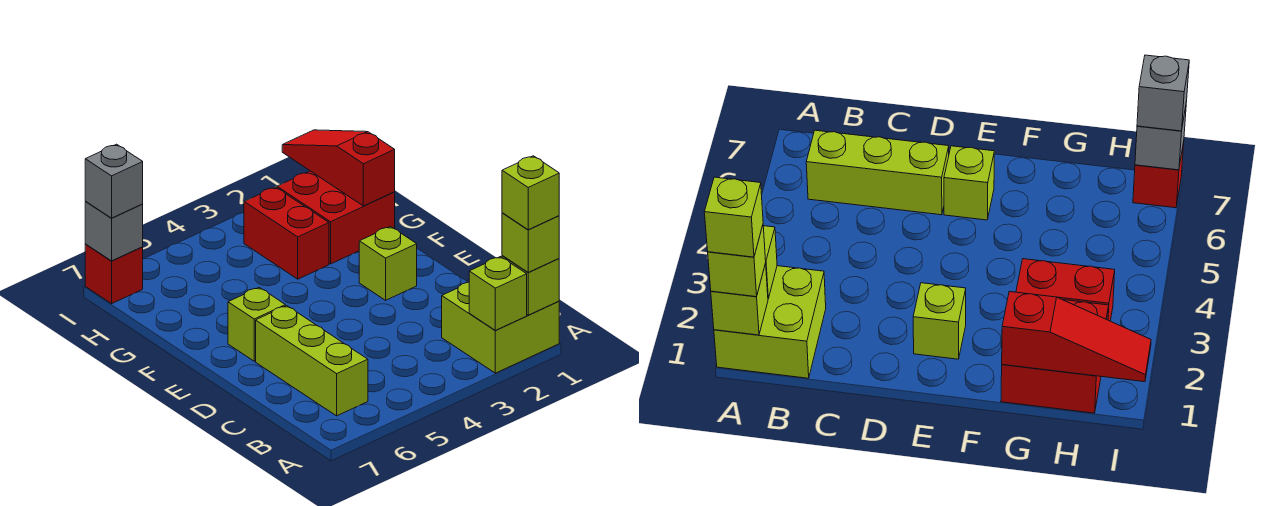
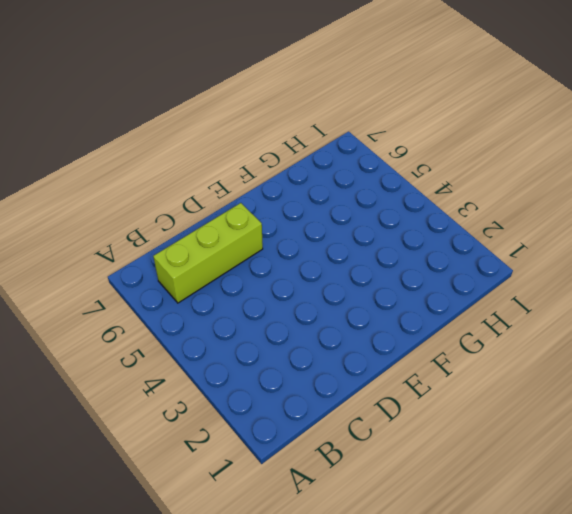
none -> lime brick A1:B2 level 1
none -> lime brick E2 level 1
none -> lime brick E6 level 1

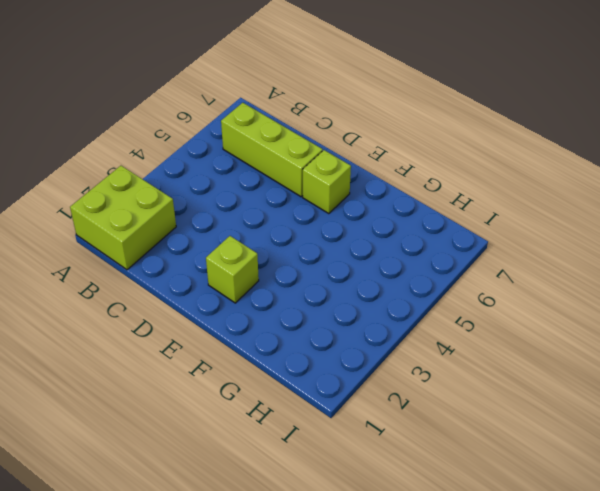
none -> red brick G1:H2 level 1
none -> red brick G3:H3 level 1
none -> red brick I7 level 1

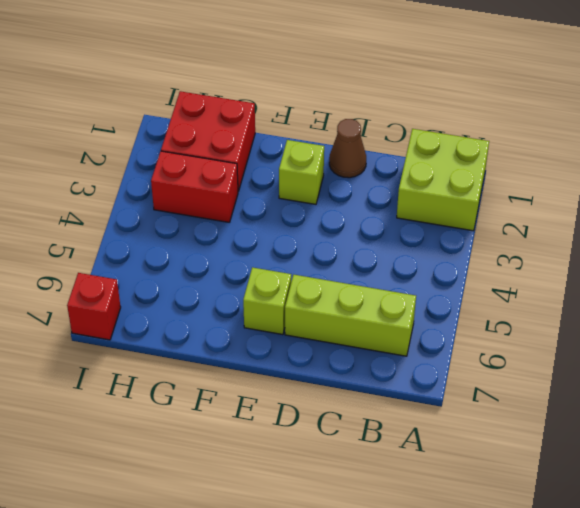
brown cone D1 level 1 -> none
none -> lime brick A1 level 2
none -> lime brick A2 level 2
none -> red slope G1:I1 level 2 top G

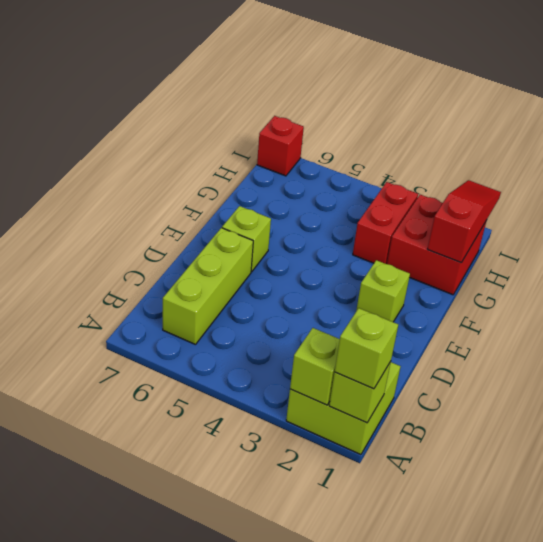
none -> grey brick I7 level 2
none -> grey brick I7 level 3
none -> lime brick A1 level 4

